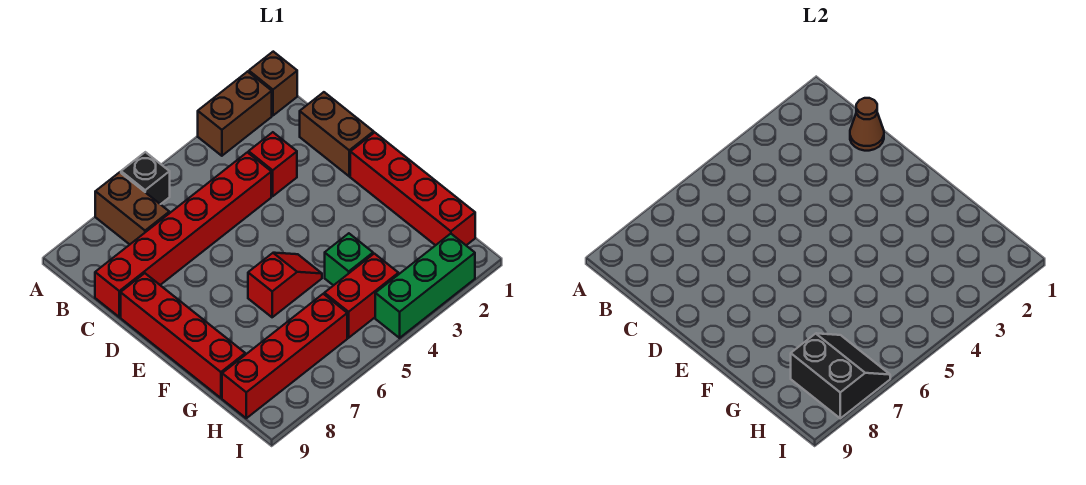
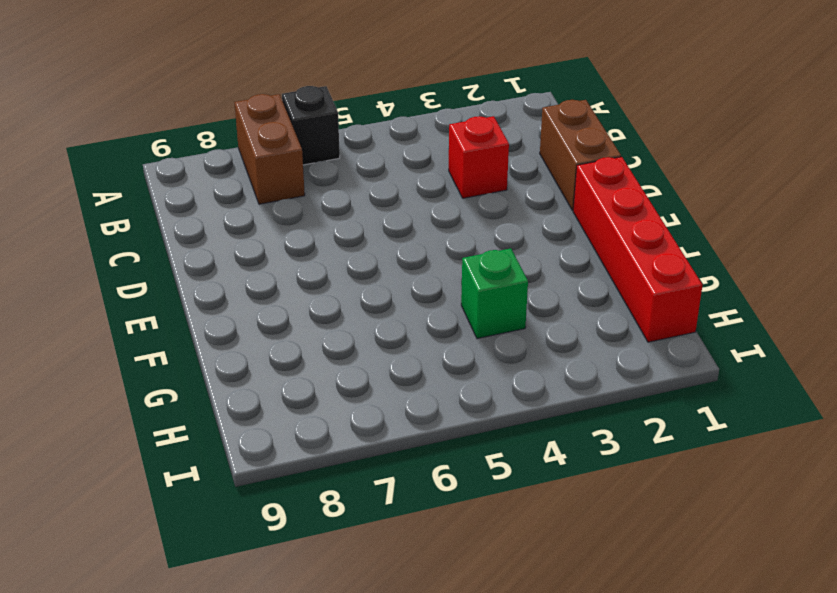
none -> brown brick A1 level 1
none -> brown brick A2:A3 level 1
none -> red brick C4:C9 level 1

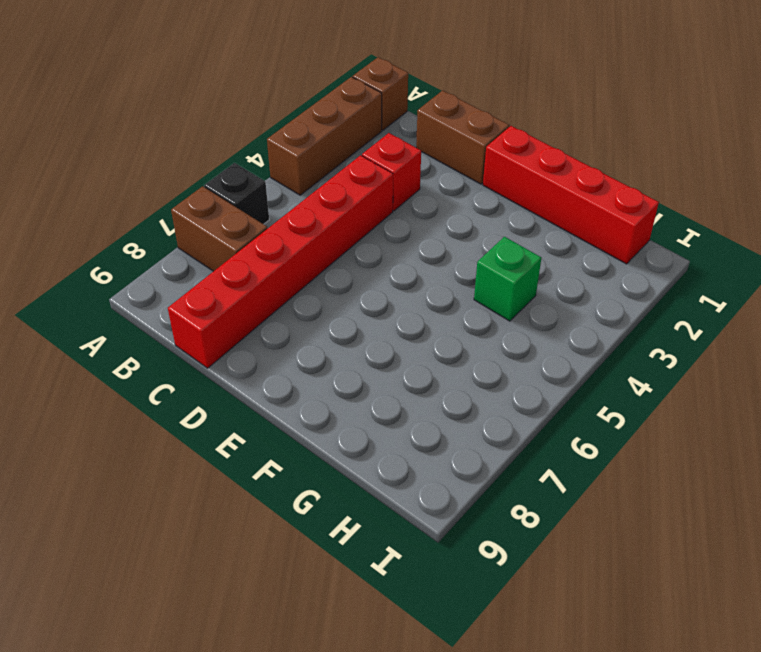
brown brick A2:A4 level 1 -> brown brick A2:A3 level 1
none -> red brick D9:G9 level 1
none -> red slope F5:F6 level 1 top 6
none -> red brick H4:H5 level 1

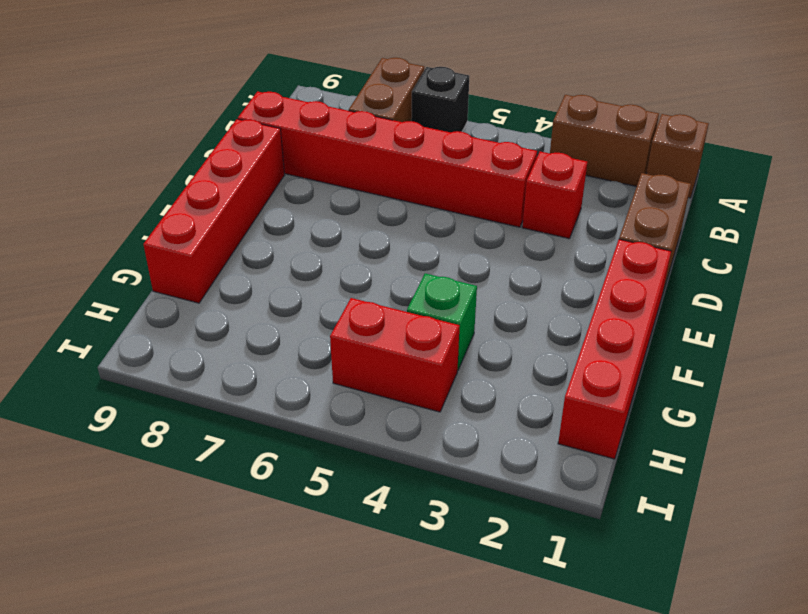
none -> red slope F5:F6 level 1 top 6
none -> red brick H6:H9 level 1
none -> green brick I2:I4 level 1

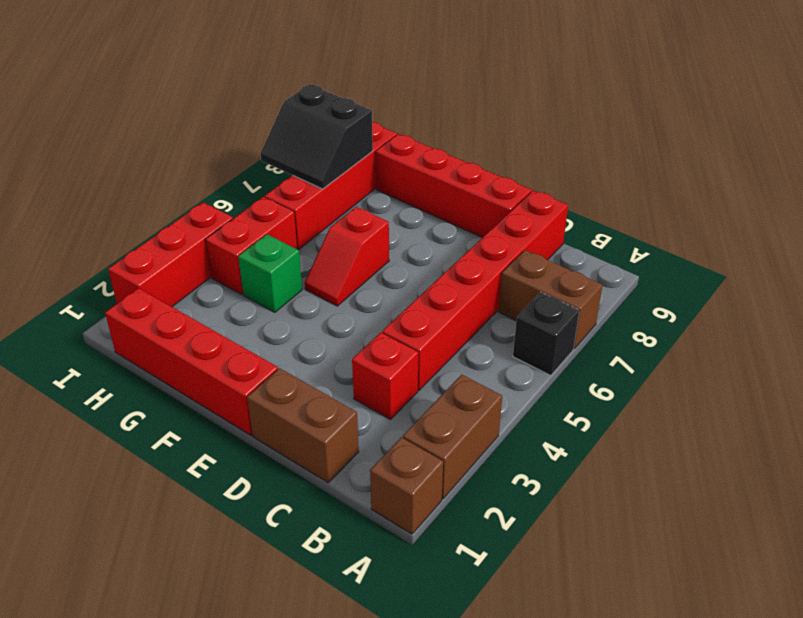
red brick I2:I4 level 1 -> green brick I2:I4 level 1
none -> brown cone C1 level 2

